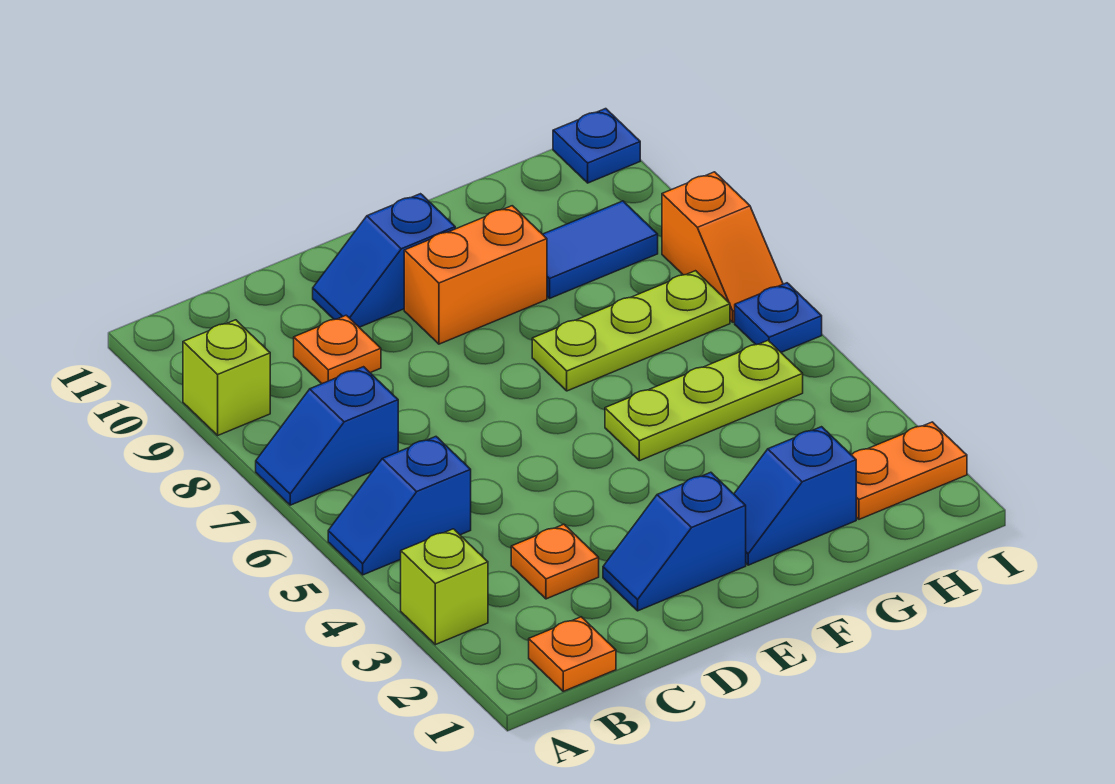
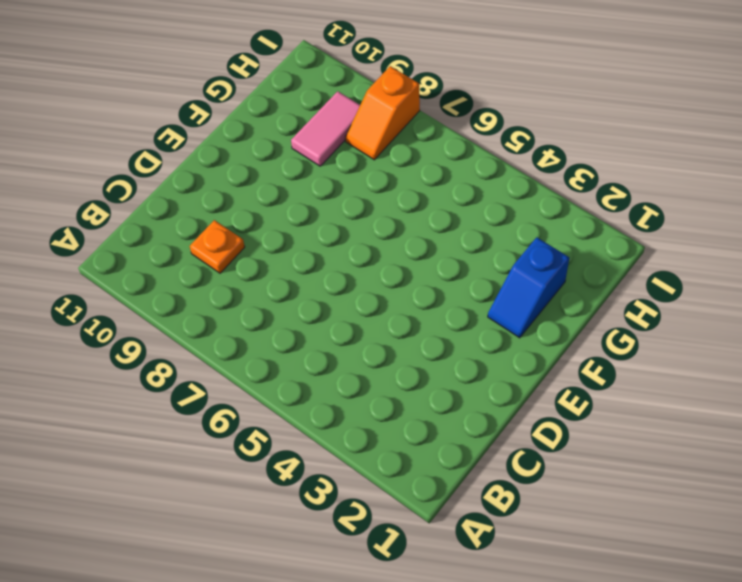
pink tile G9:H9 level 1 -> blue tile G9:H9 level 1
orange slope H8:I8 level 1 top I -> orange slope I7:I8 level 1 top 8
none -> lime brick A3 level 1
none -> blue slope A5:B5 level 1 top B
none -> blue slope A7:B7 level 1 top B

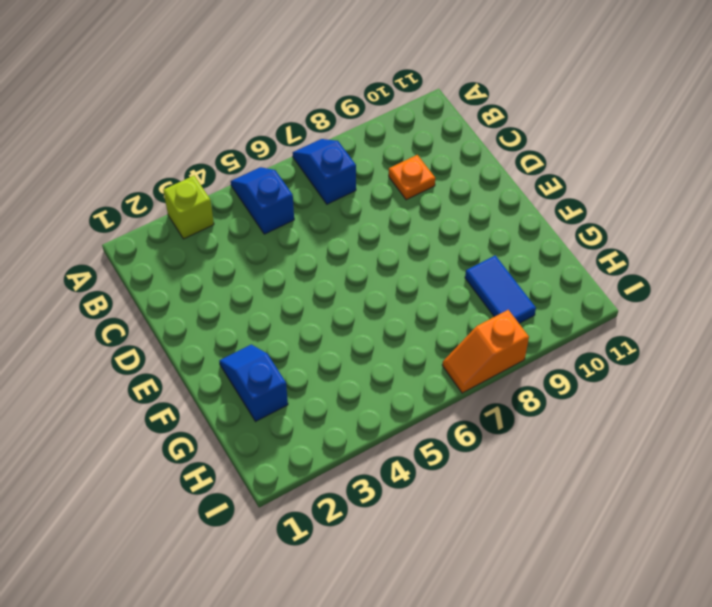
none -> lime brick A9 level 1
none -> orange plate B1 level 1
none -> orange plate C3 level 1

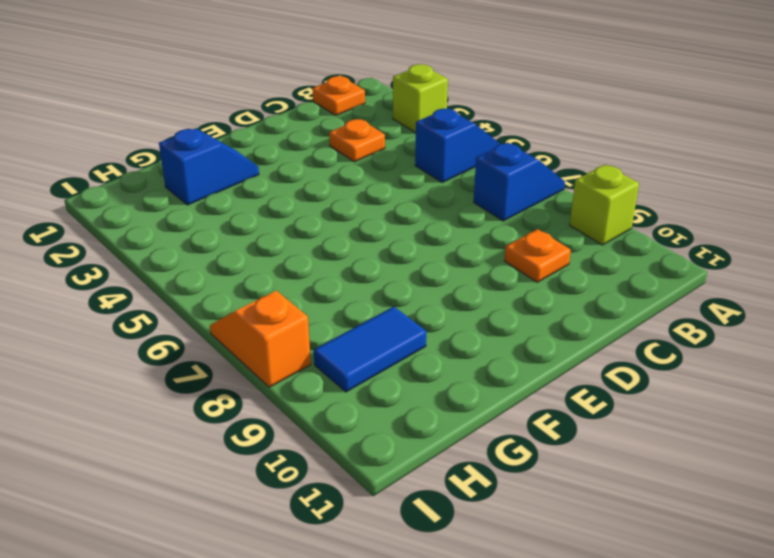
none -> blue slope D2:E2 level 1 top E
none -> blue slope D10:E10 level 1 top E
none -> orange brick E9:F9 level 1

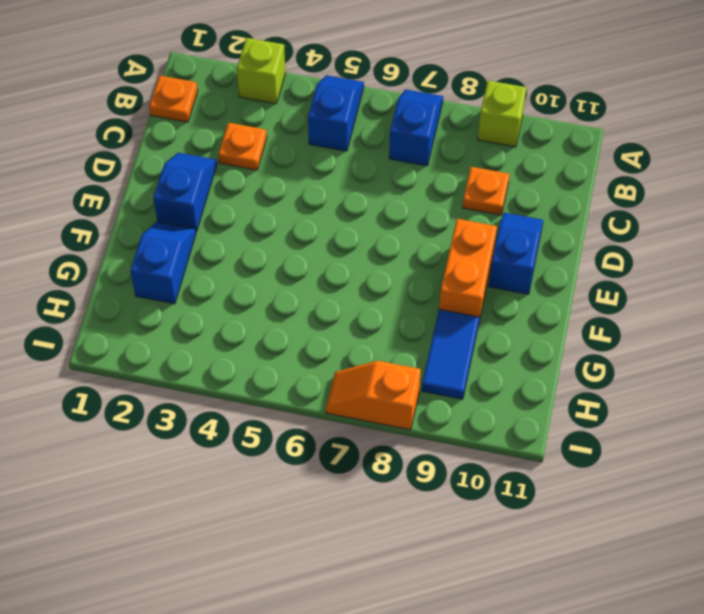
none -> lime plate F5:H5 level 1
none -> lime plate F7:H7 level 1
none -> orange plate H2:I2 level 1

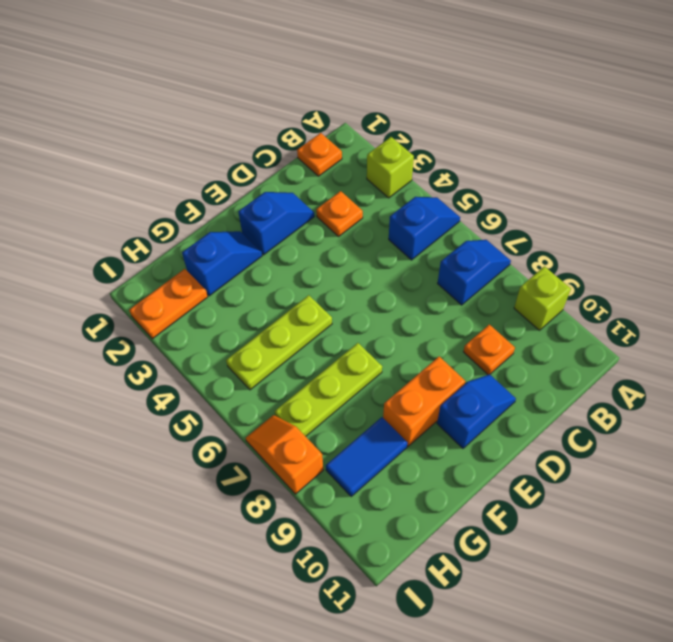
none -> blue plate I6 level 1
none -> blue plate I11 level 1

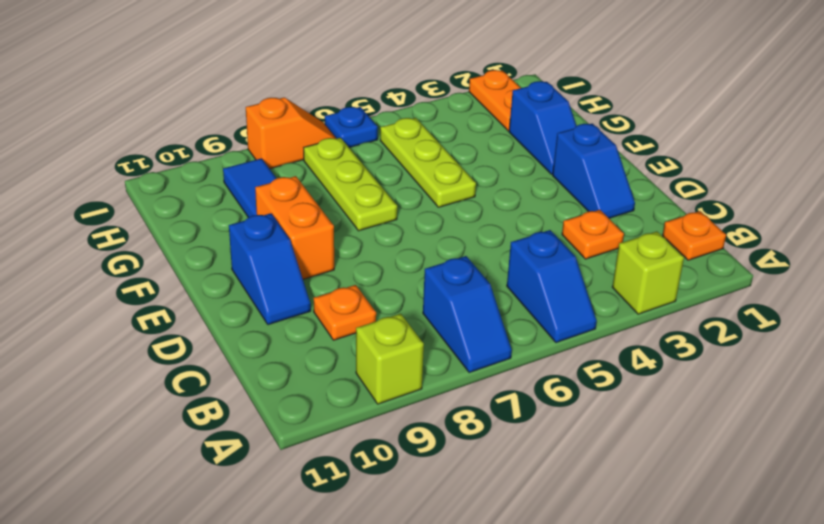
none -> blue plate I11 level 1

